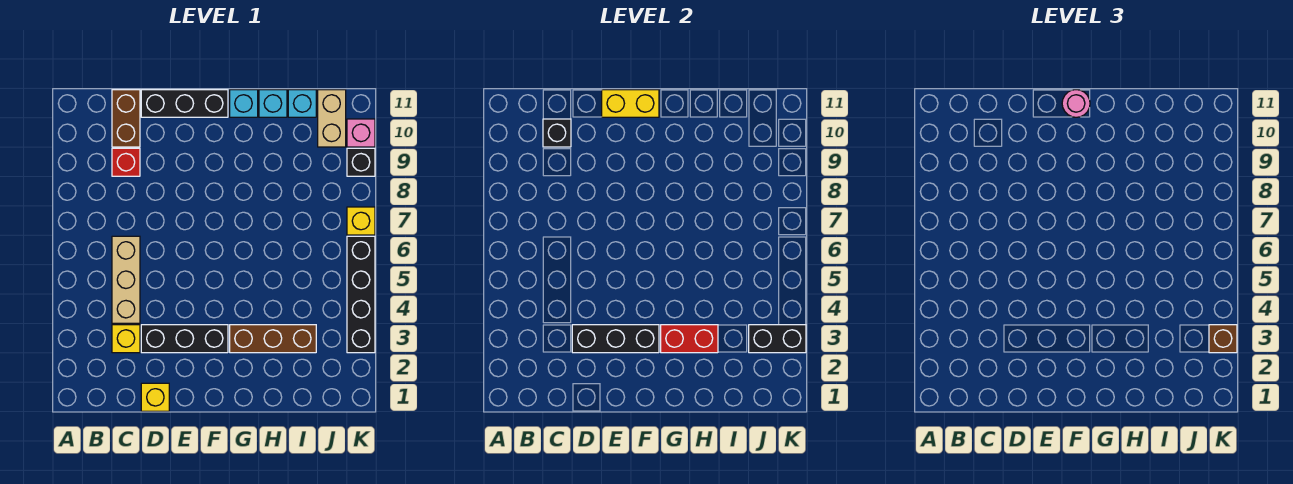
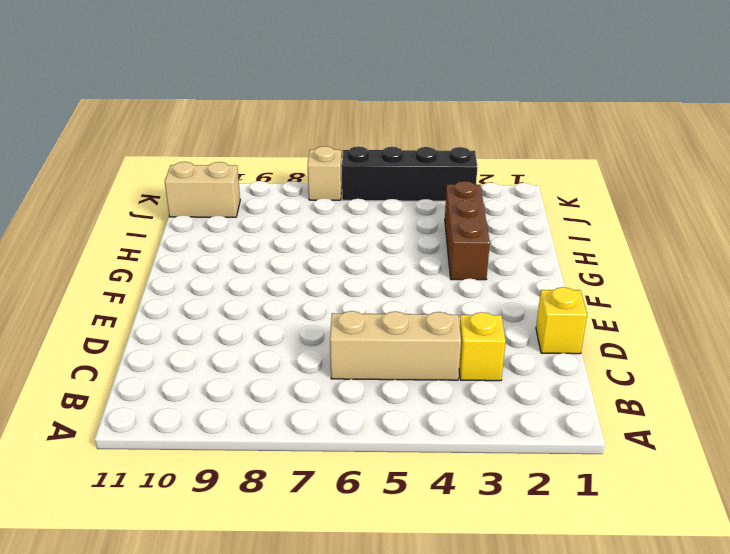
tan brick K7 level 1 -> yellow brick K7 level 1
none -> red brick C9 level 1
none -> brown brick C10:C11 level 1
none -> black brick D3:F3 level 1

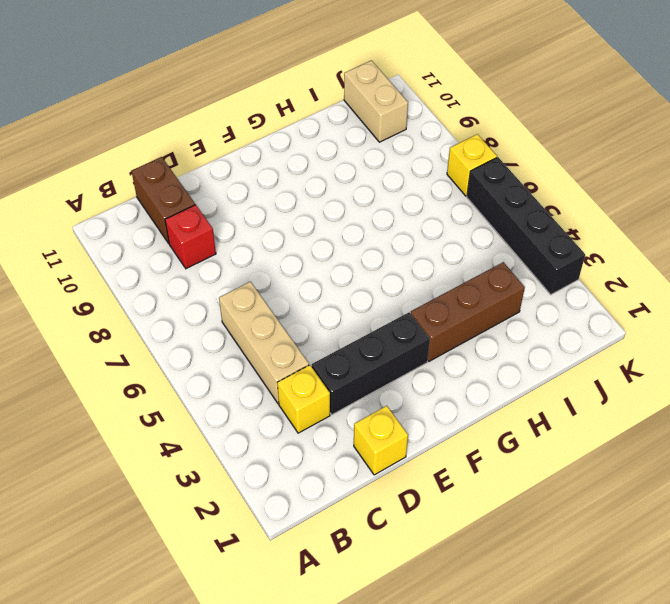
none -> black brick D11:F11 level 1
none -> cyan brick G11 level 1
none -> cyan brick H11 level 1

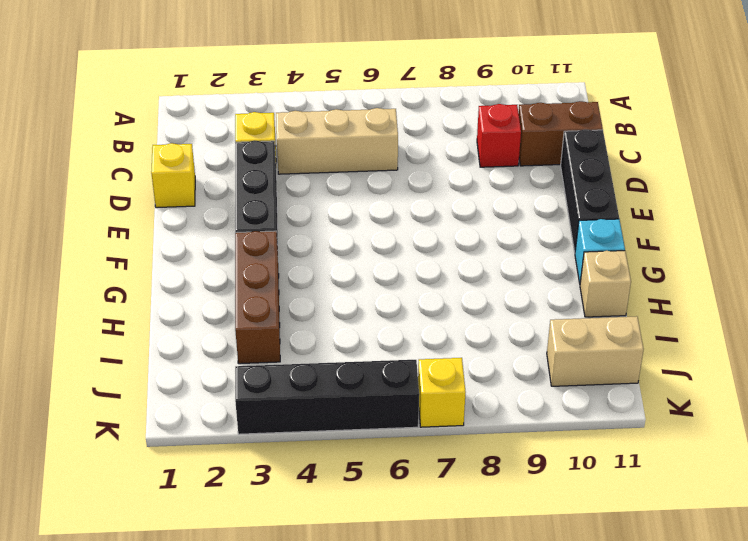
tan brick H11 level 1 -> cyan brick H11 level 1
none -> cyan brick I11 level 1
none -> black brick K9 level 1
none -> pink brick K10 level 1

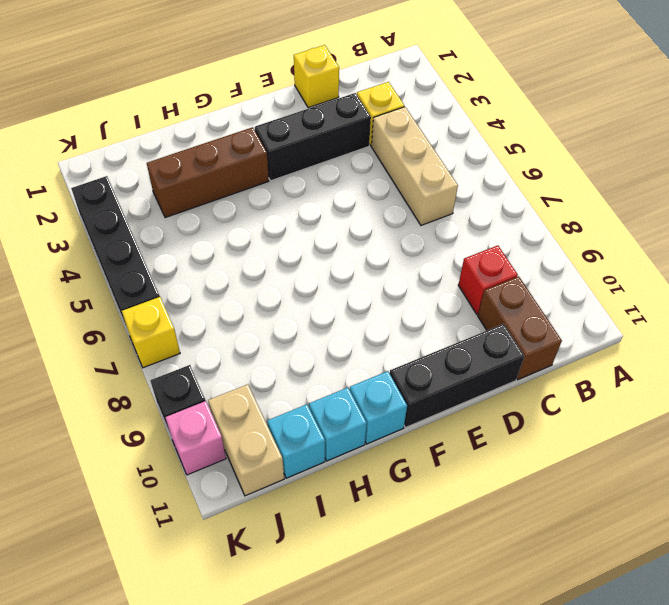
none -> black brick C10 level 2
none -> black brick D3:F3 level 2
none -> yellow brick E11:F11 level 2

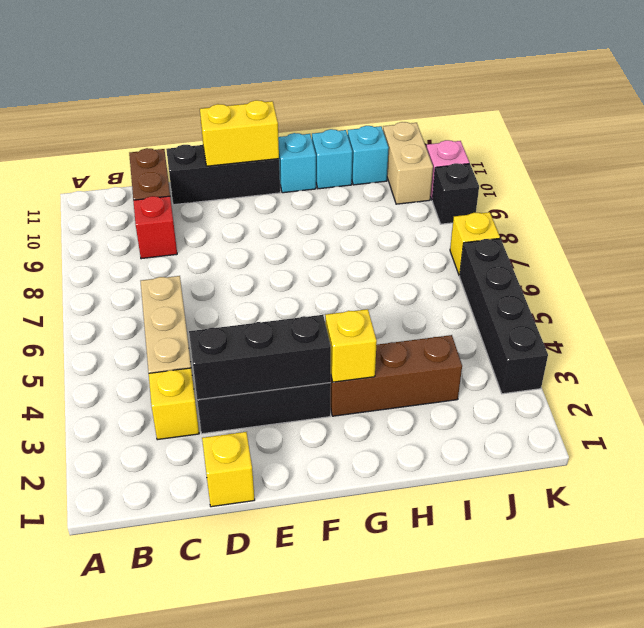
yellow brick G3 level 2 -> red brick G3:H3 level 2
none -> black brick C10 level 2
none -> black brick J3:K3 level 2
none -> pink round brick F11 level 3

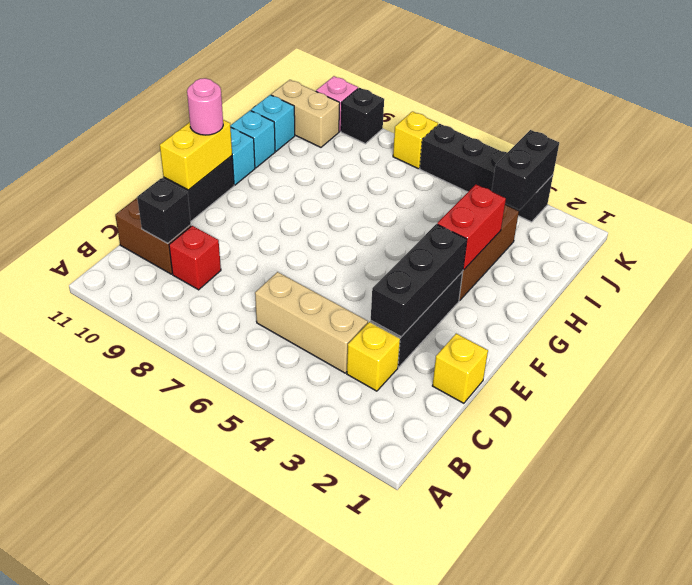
none -> brown brick K3 level 3

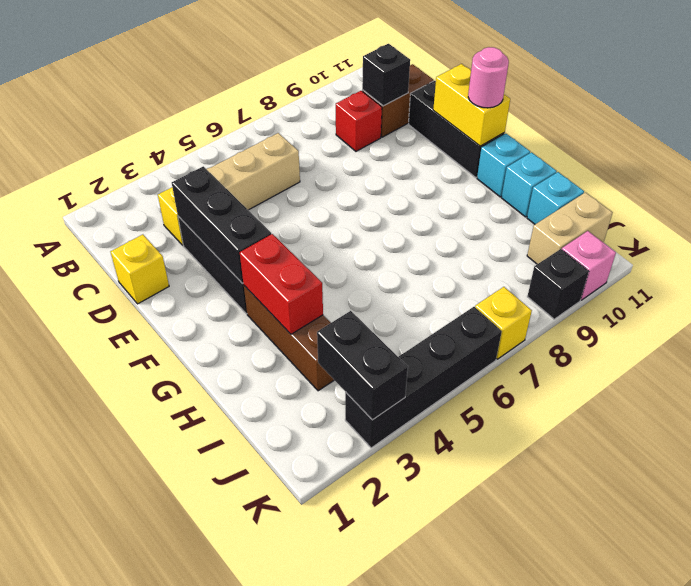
none -> brown brick K3 level 3

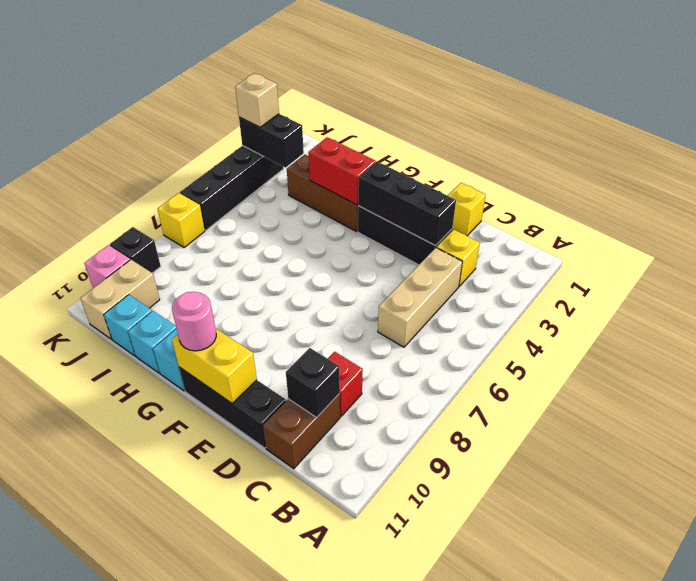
tan brick K3 level 3 -> brown brick K3 level 3

